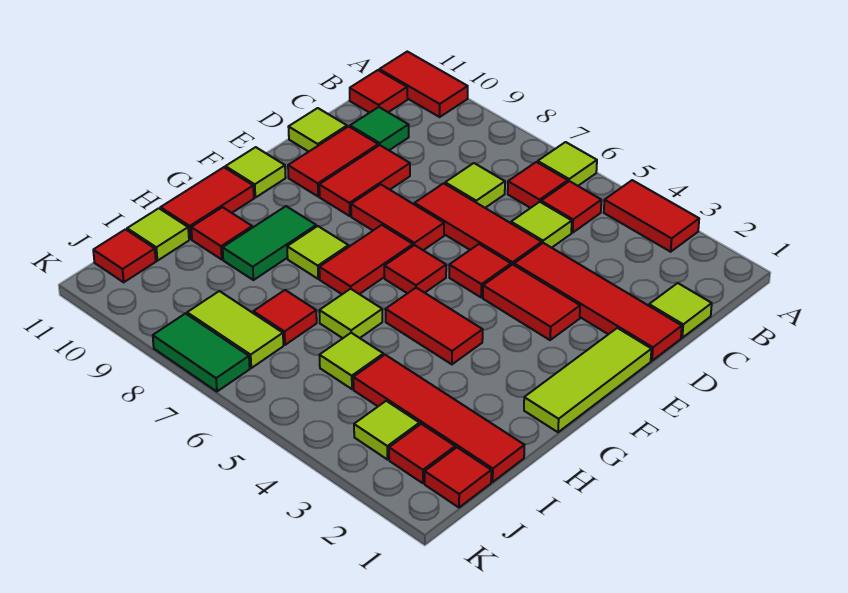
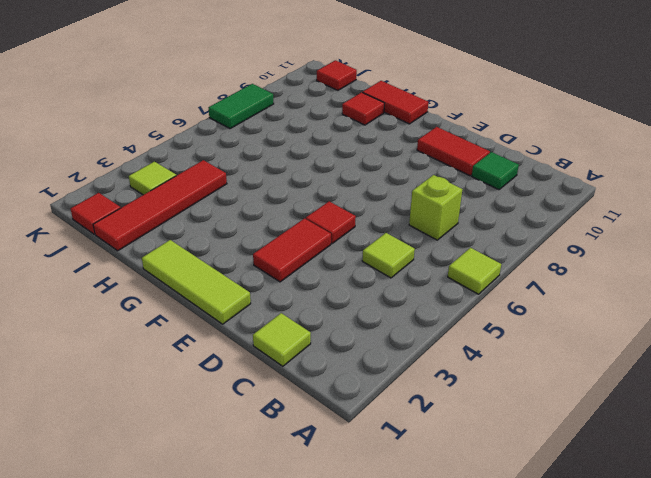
lime brick C7 level 1 -> lime tile C7 level 1
none -> red tile A3:A4 level 1
none -> red tile A10:A11 level 1
none -> red tile B5 level 1
none -> red tile B6 level 1

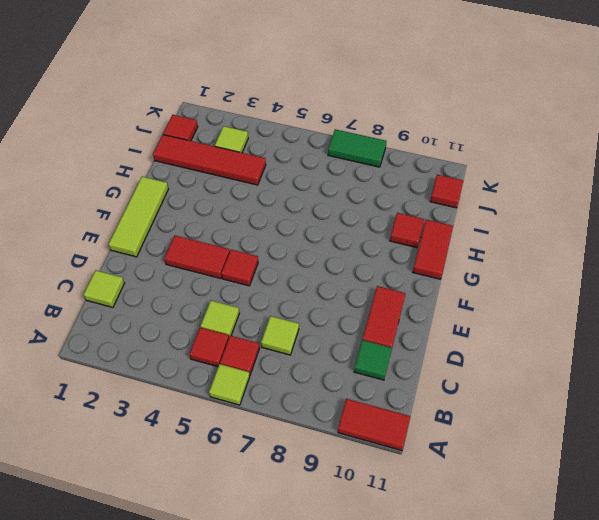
none -> red tile A3:A4 level 1
none -> red tile B11 level 1
none -> red tile D1:D4 level 1
none -> red tile D5:D7 level 1

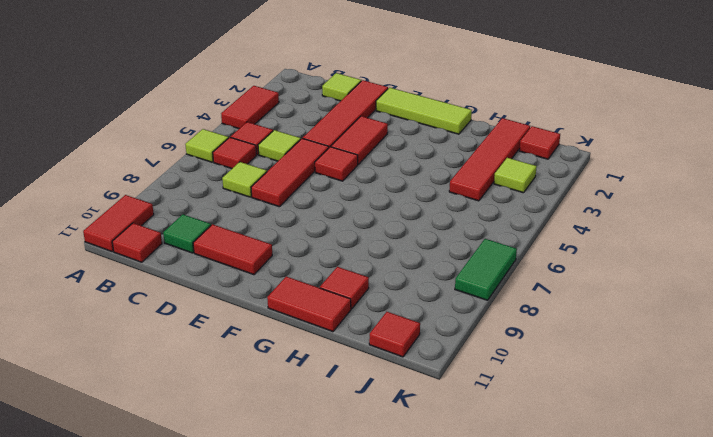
none -> red tile D9:E9 level 1
none -> lime tile D11 level 1
none -> red tile E7:E8 level 1
none -> red tile F6 level 1

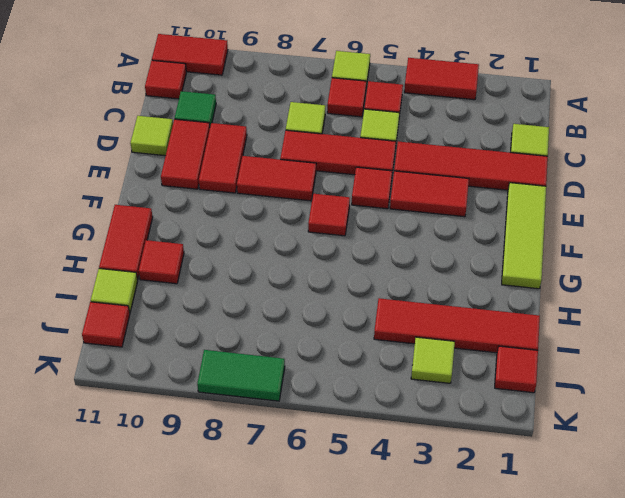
none -> red tile F7:G7 level 1
none -> lime tile F11 level 1
none -> red tile G4:G5 level 1
none -> lime tile G8 level 1

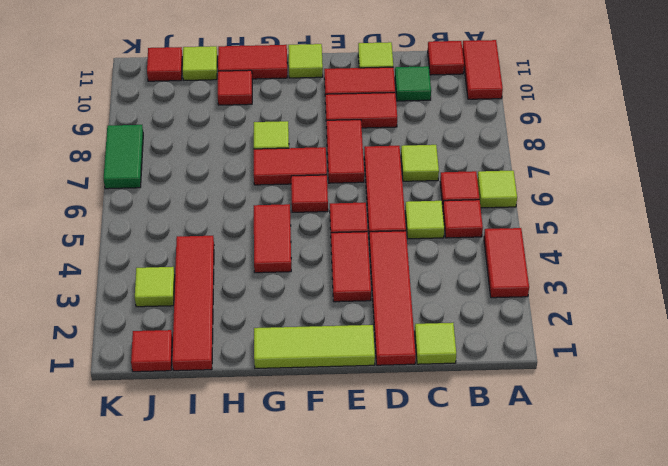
none -> green tile G9:H9 level 1
none -> lime tile H6 level 1
none -> lime tile I5 level 1
none -> red tile I7 level 1

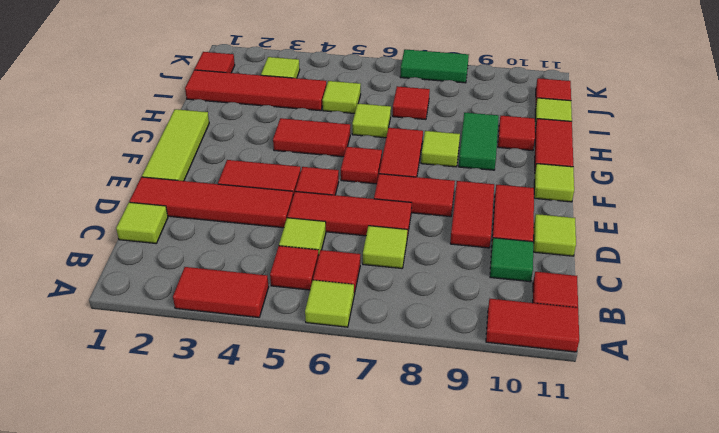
none -> red tile J2 level 1
none -> lime tile J7:J8 level 1

